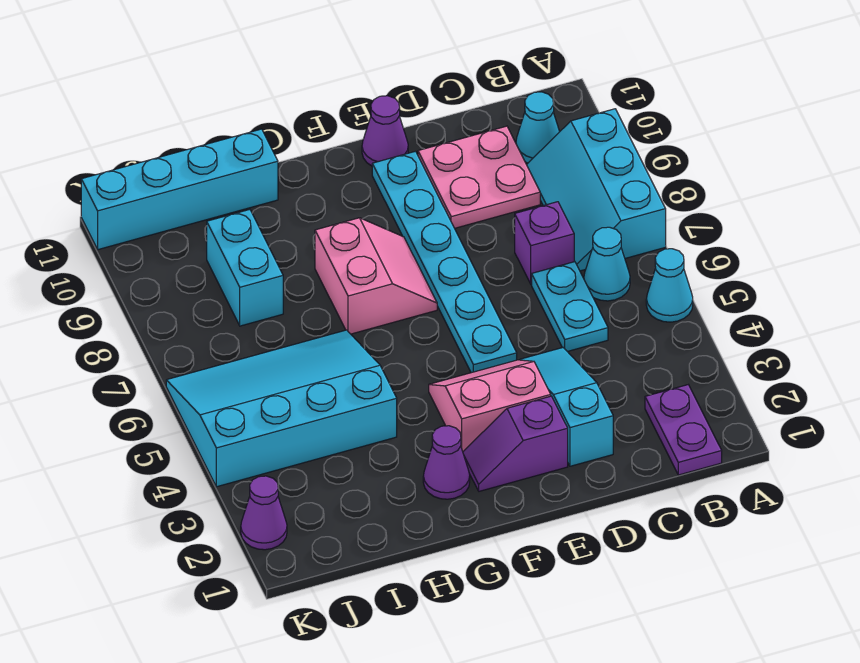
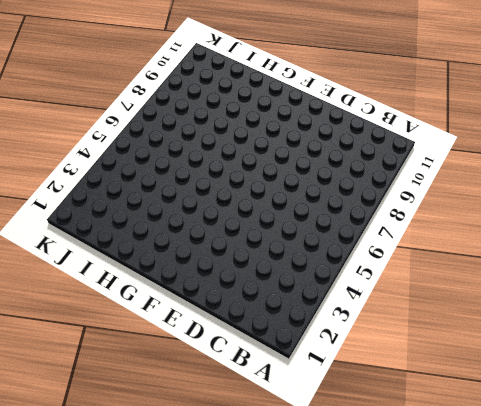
none -> cyan cone A5 level 1
none -> cyan slope A7:B9 level 1 top A
none -> purple plate B1:B2 level 1

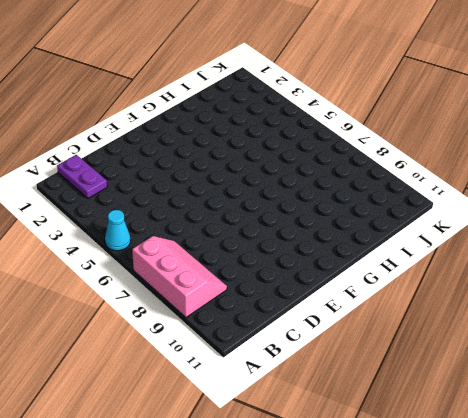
pink slope A7:B9 level 1 top A -> cyan slope A7:B9 level 1 top A
none -> cyan cone B6 level 1
none -> cyan cone B10 level 1
none -> cyan plate C5:C6 level 1

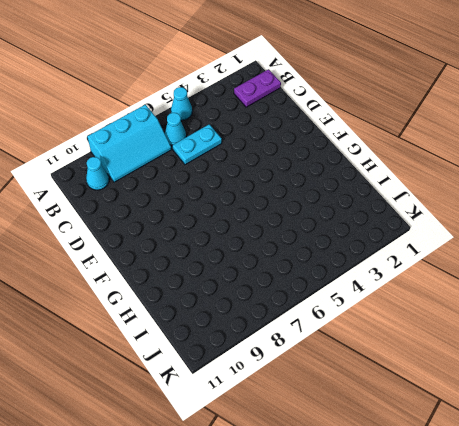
none -> purple brick C7 level 1
none -> pink plate C9:D10 level 1
none -> cyan slope D2:D4 level 1 top 2

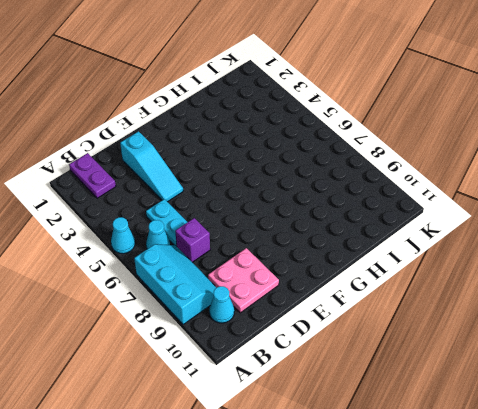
none -> purple slope E2:F2 level 1 top E
none -> pink slope E3:F4 level 1 top 3
none -> cyan plate E5:E10 level 1

